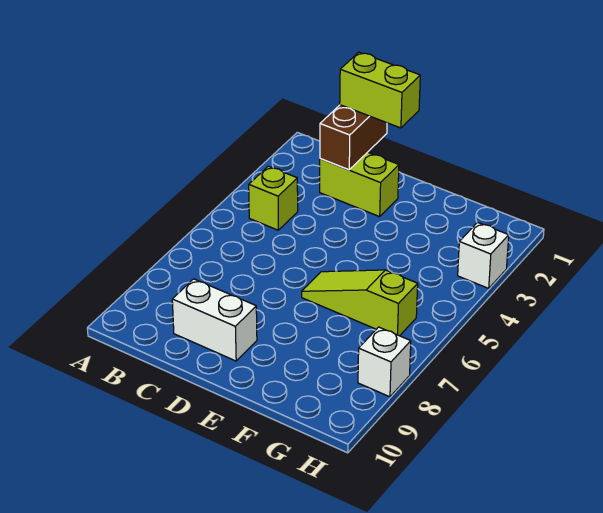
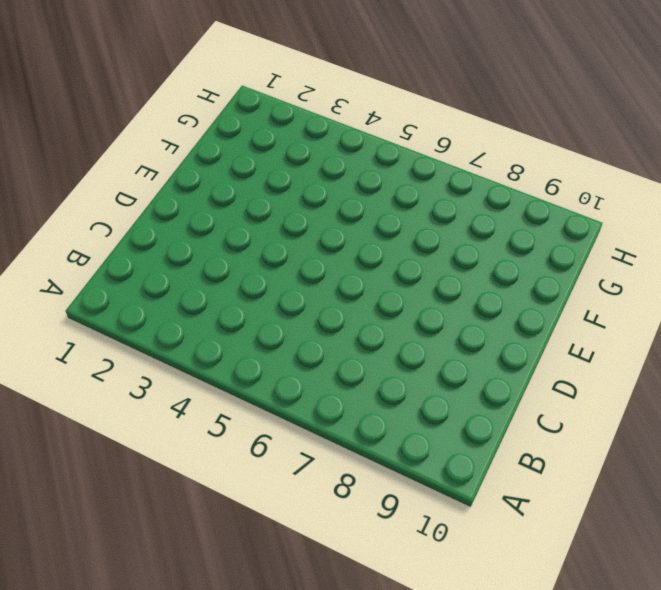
none -> lime brick B4 level 1
none -> lime brick C2:D2 level 1

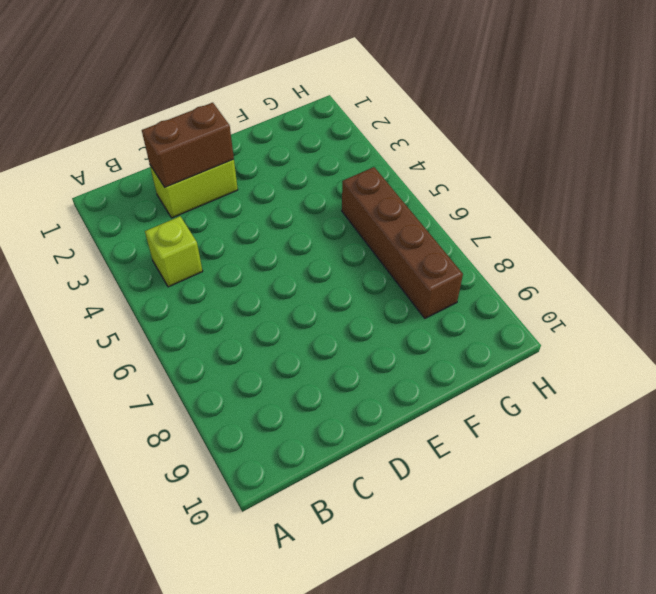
brown brick C2:D2 level 2 -> brown brick C1:C2 level 2
brown brick G5:G8 level 1 -> lime slope E6:G6 level 1 top G
none -> white brick C9:D9 level 1
none -> white brick H3 level 1

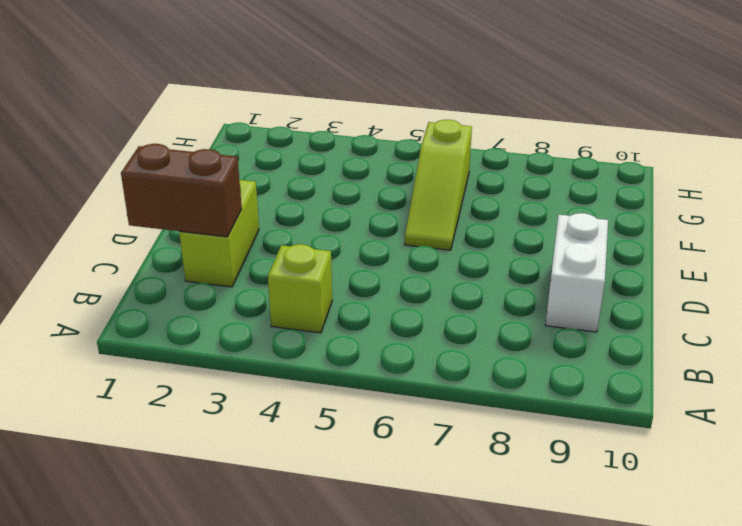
none -> white brick H3 level 1
none -> white brick H8 level 1

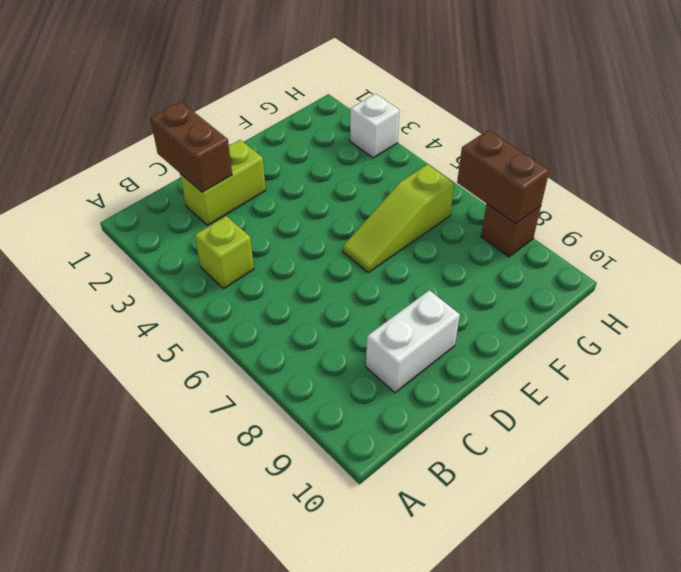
brown brick H7:H8 level 2 -> none
brown brick H8 level 1 -> white brick H8 level 1
none -> lime brick C1:D1 level 3

